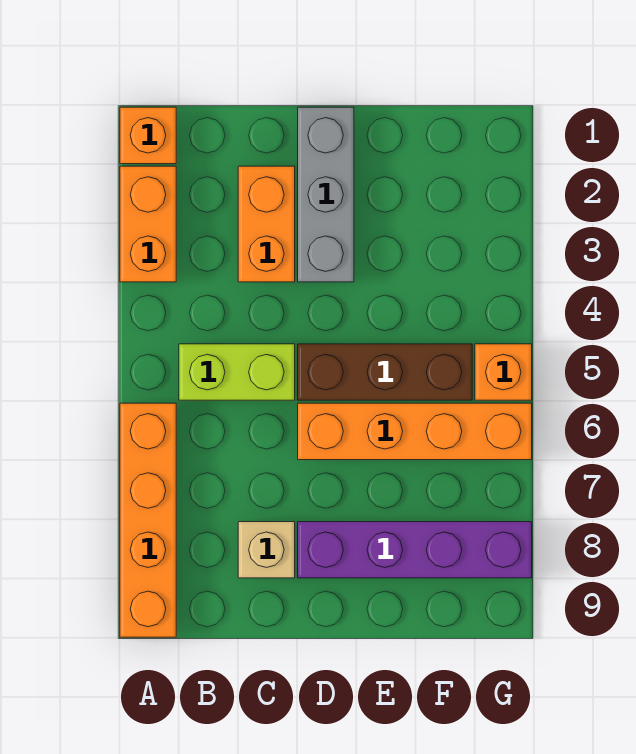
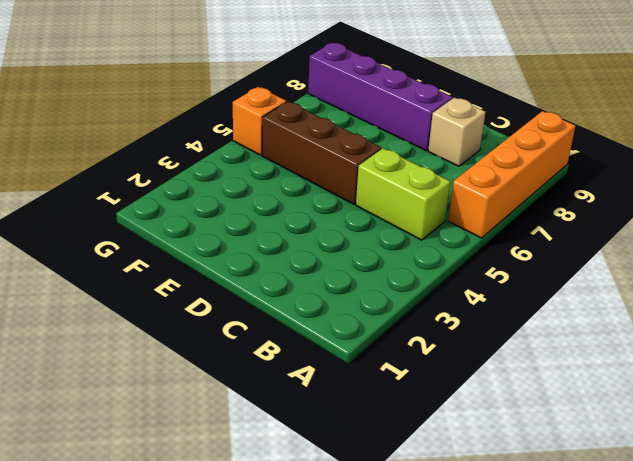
none -> orange brick A1 level 1
none -> orange brick A2:A3 level 1

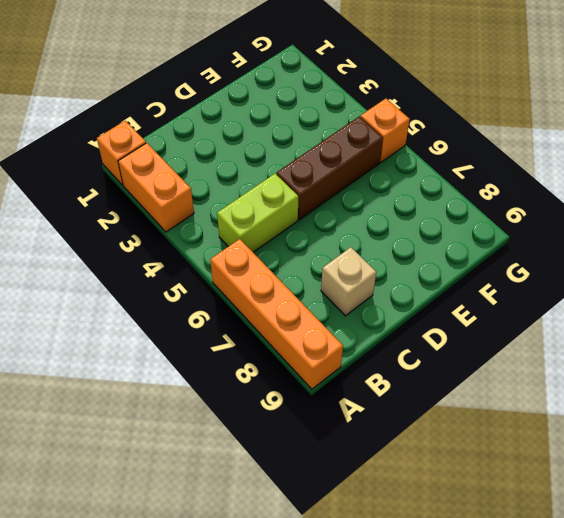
none -> orange brick C2:C3 level 1
none -> grey brick D1:D3 level 1

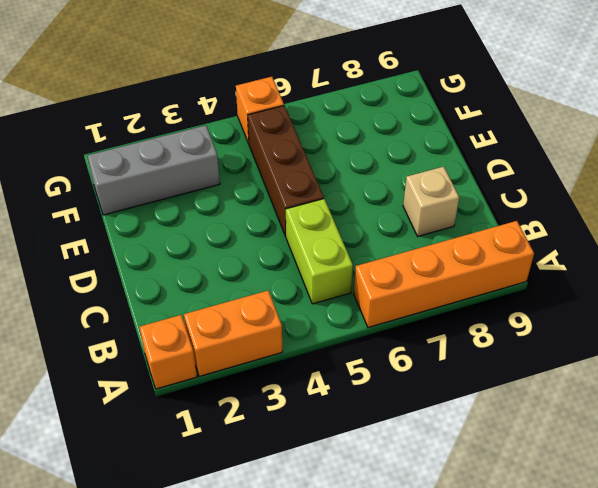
grey brick F1:F3 level 1 -> grey brick D1:D3 level 1
none -> orange brick C2:C3 level 1
none -> orange brick D6:G6 level 1

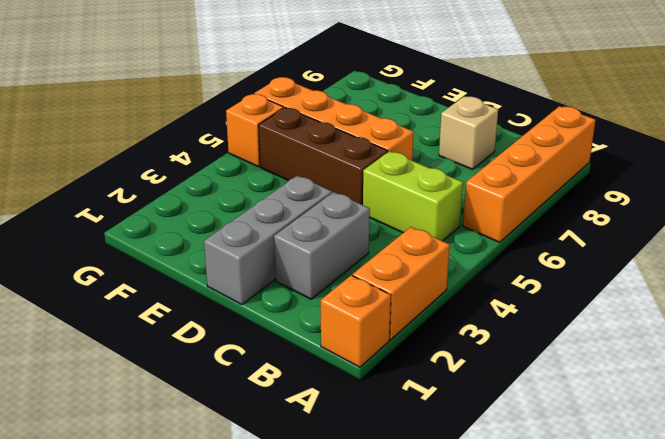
grey brick C2:C3 level 1 -> orange brick C2:C3 level 1
none -> purple brick D8:G8 level 1

